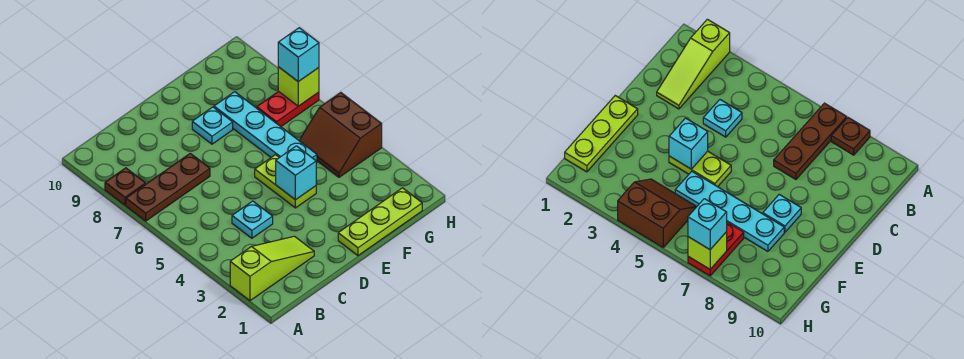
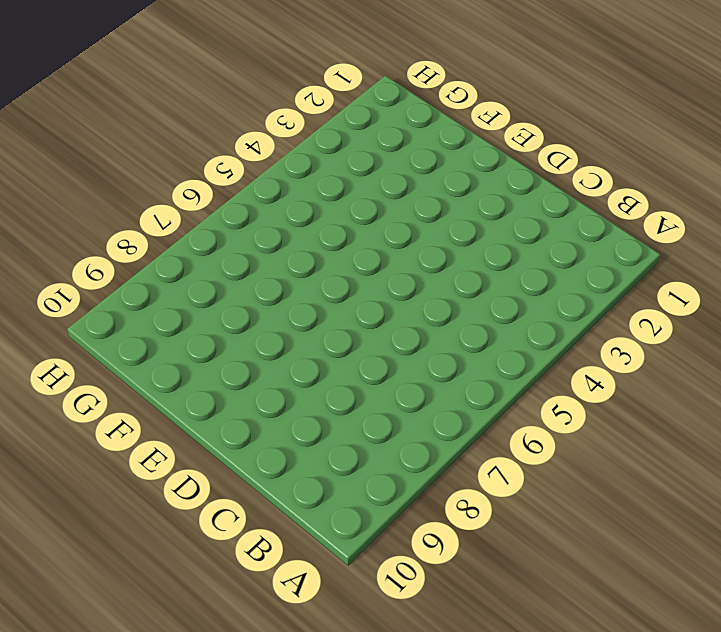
none -> lime slope A2:C2 level 1 top A
none -> brown plate A7:C7 level 1
none -> brown plate A8 level 1

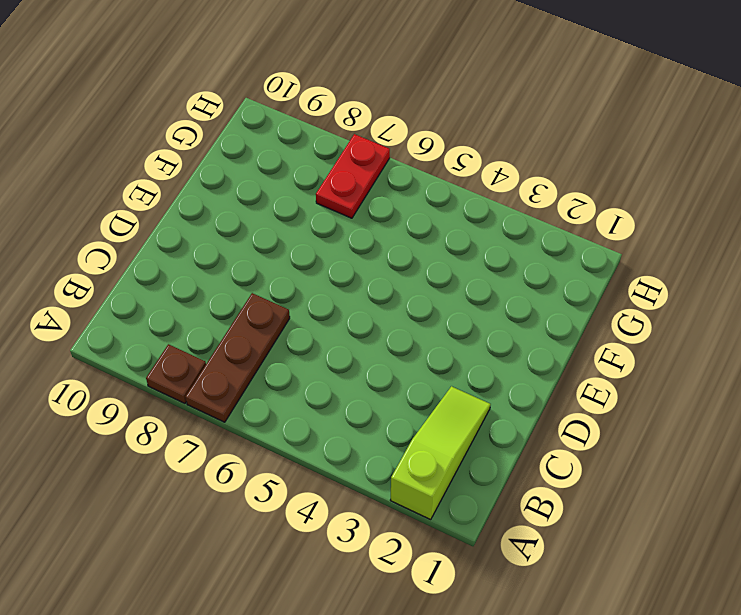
none -> cyan plate C4 level 1
none -> lime plate E1:G1 level 1
none -> lime plate E4:E5 level 1

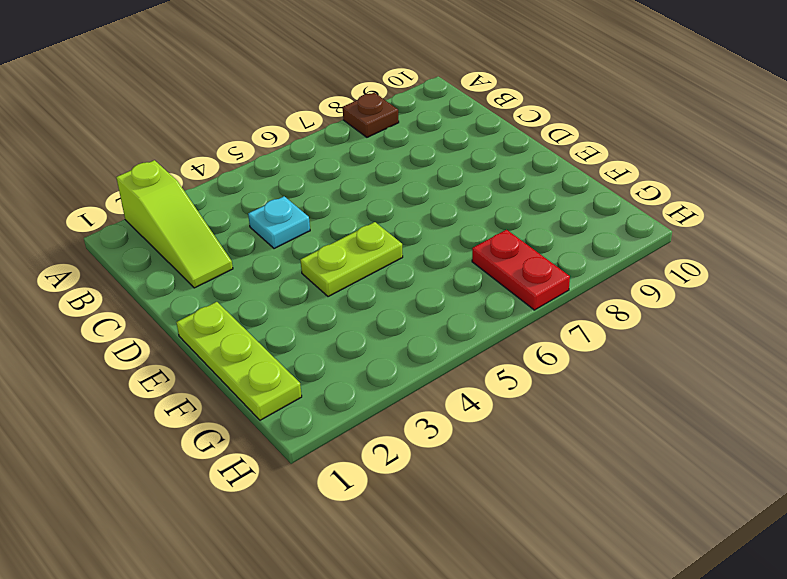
none -> brown plate A7:C7 level 1
none -> cyan plate E8 level 1
none -> cyan plate F5:F8 level 1

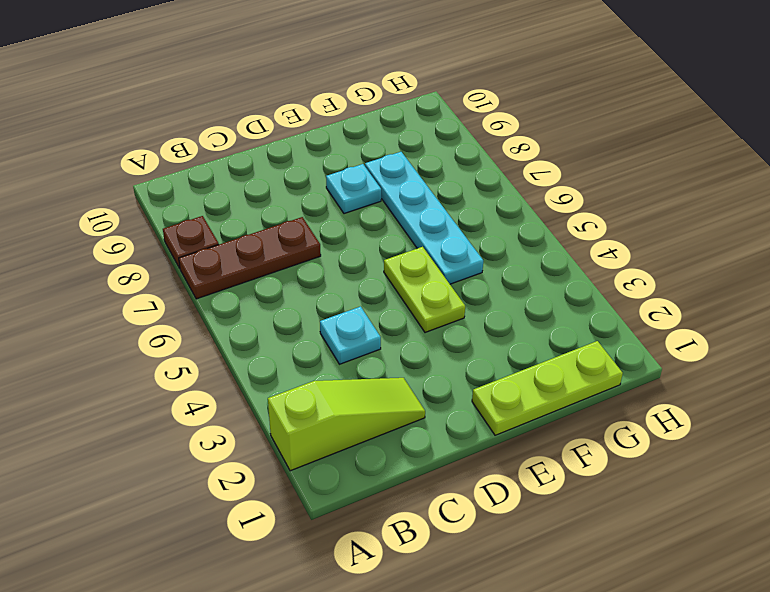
none -> brown slope G4:H5 level 1 top H
none -> red plate G7:H7 level 1
none -> cyan brick E4 level 2

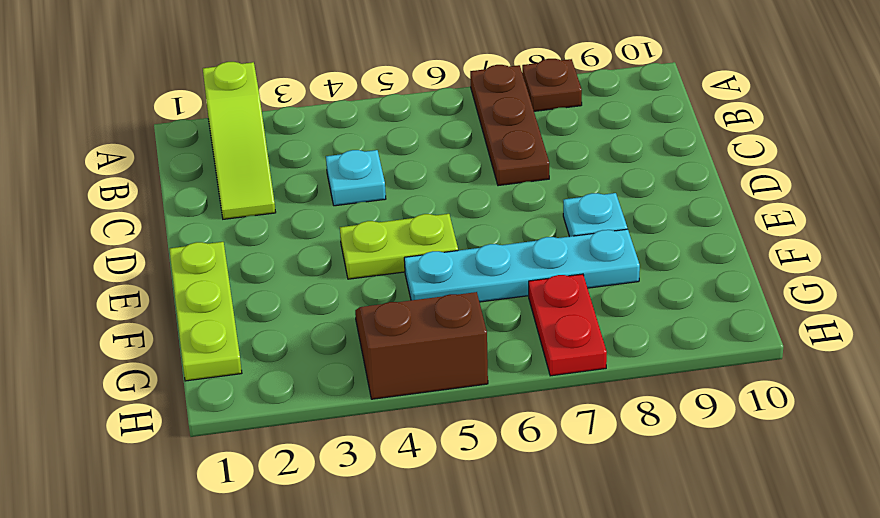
none -> cyan brick E4 level 2
none -> lime brick H7 level 2
none -> cyan brick H7 level 3

